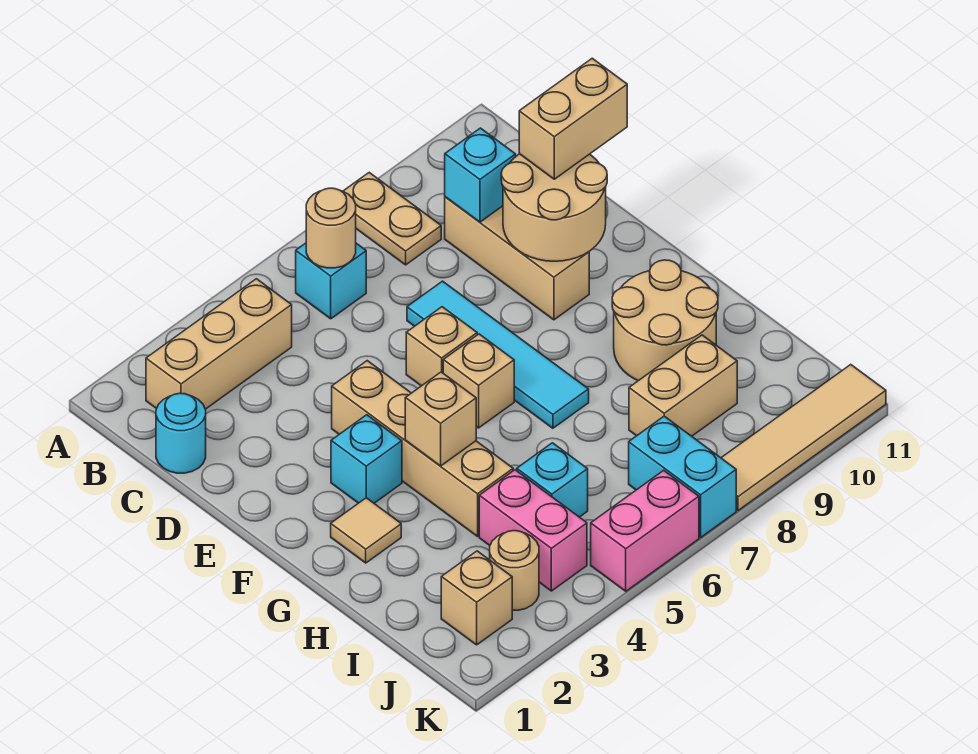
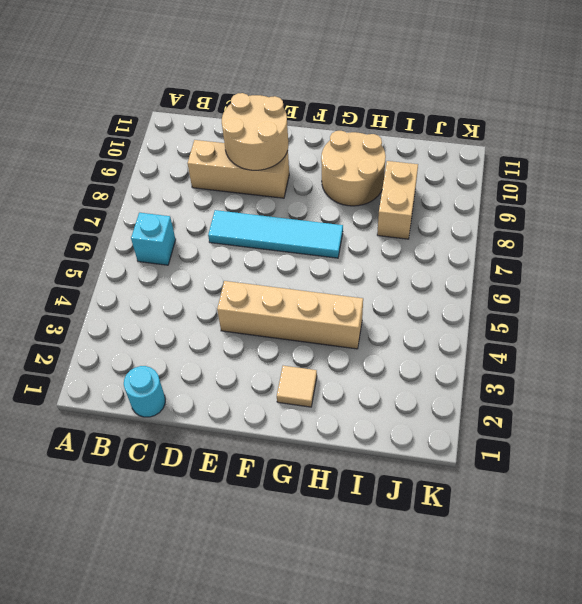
none -> tan plate A8:B8 level 1
none -> tan brick B2:B4 level 1
none -> tan brick E6 level 1

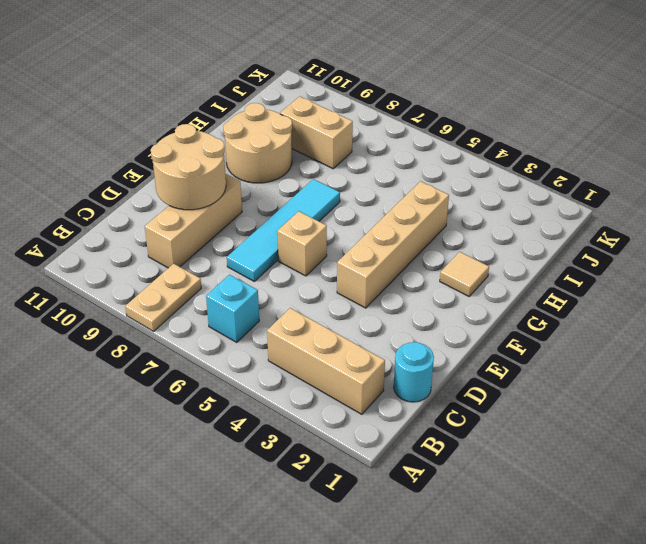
none -> cyan brick F3 level 1
none -> tan brick F6 level 1
none -> pink brick I4:J4 level 1

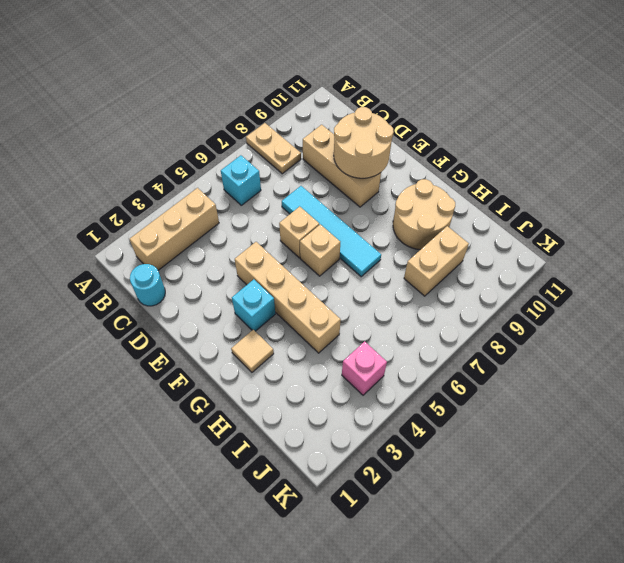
pink brick J4 level 1 -> pink brick I4:J4 level 1
none -> cyan brick I5 level 1
none -> tan brick J2 level 1
none -> tan round brick J3 level 1

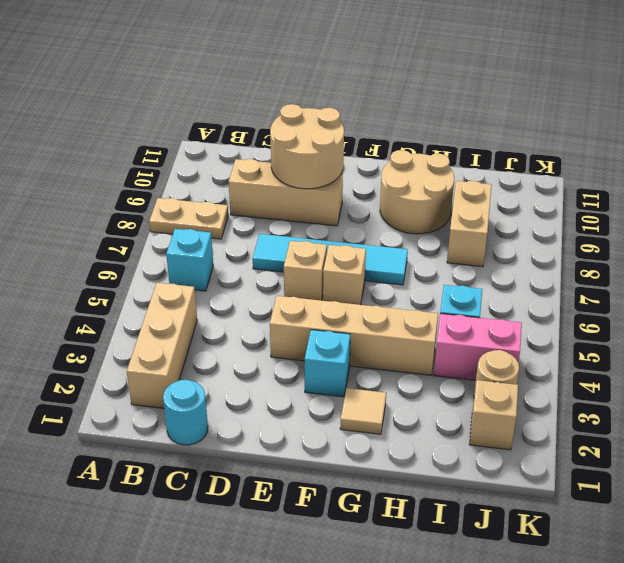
none -> cyan brick J7:K7 level 1
none -> pink brick K5:K6 level 1
none -> tan tile K8:K11 level 1

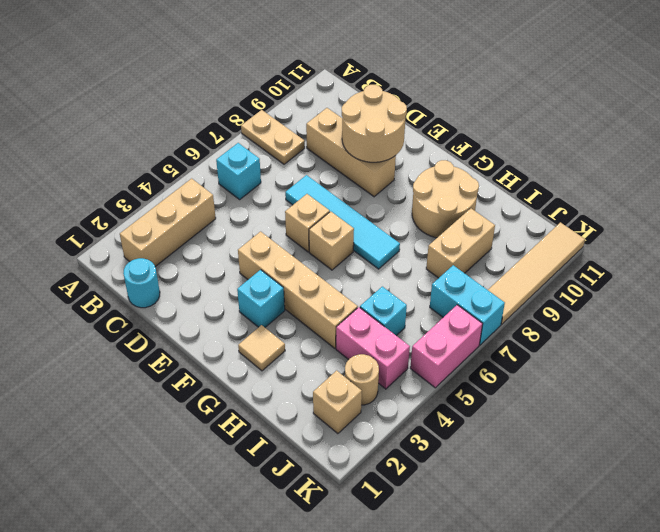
none -> tan round brick B6 level 2
none -> cyan brick C9 level 2
none -> tan brick G4 level 2

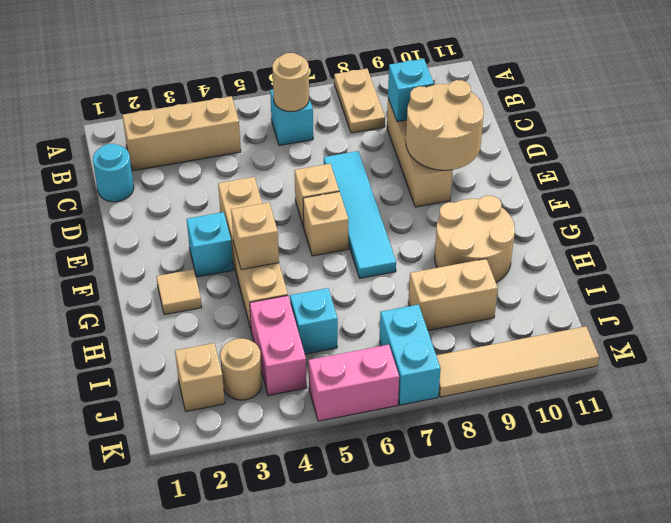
none -> tan brick D10:D11 level 3

